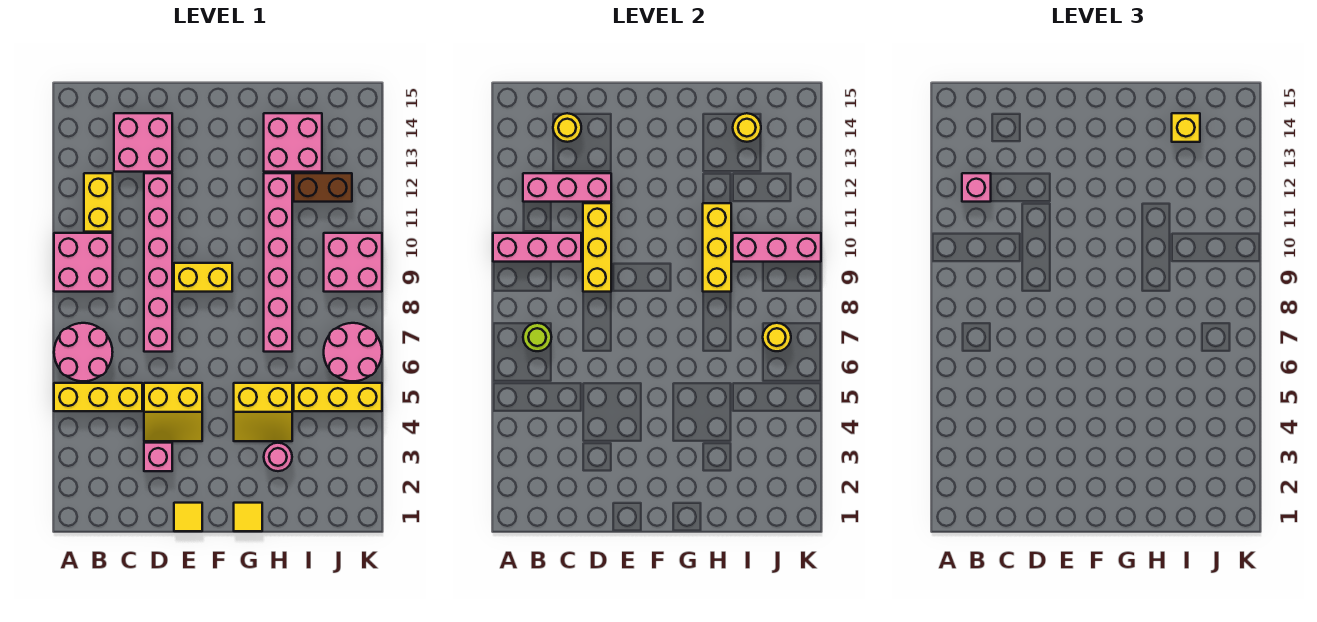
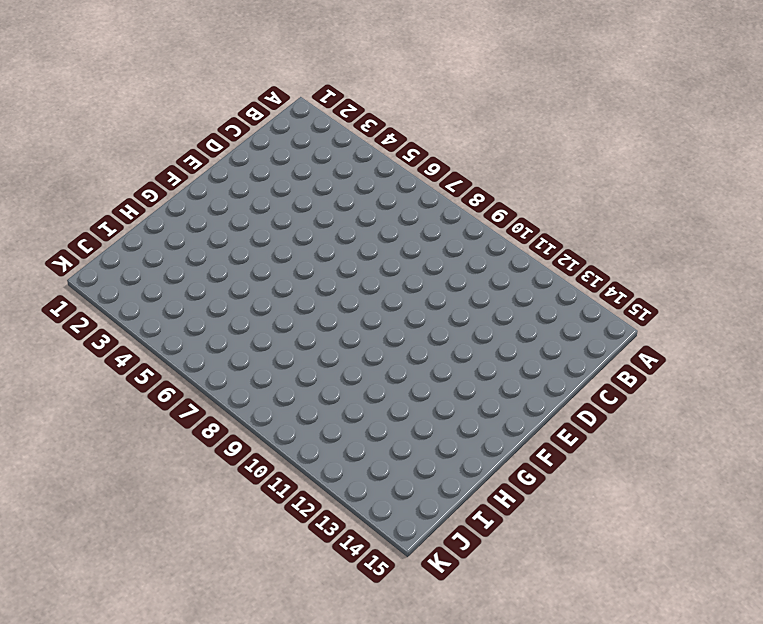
none -> yellow brick A5:C5 level 1
none -> pink round brick A6:B7 level 1
none -> pink brick A9:B10 level 1
none -> yellow brick B11:B12 level 1

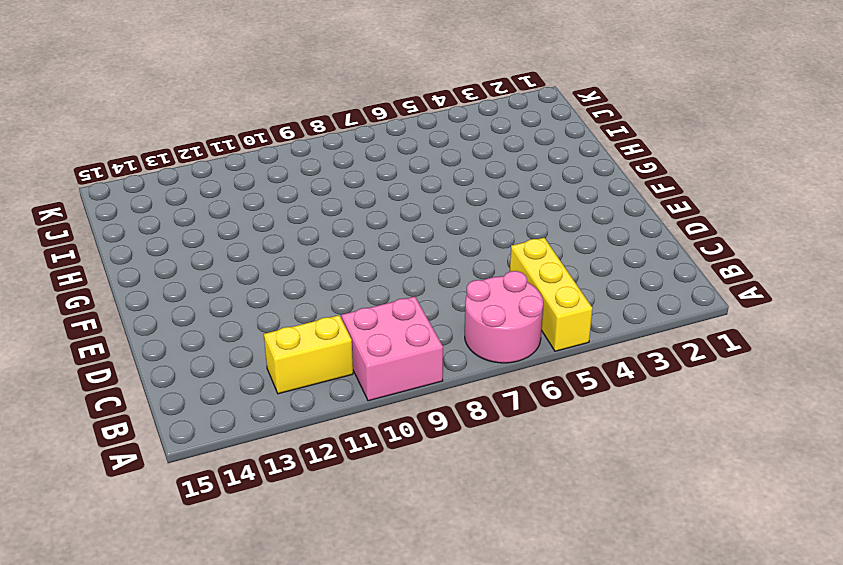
none -> pink brick C13:D14 level 1
none -> pink brick D3 level 1
none -> yellow slope D4:E5 level 1 top 5
none -> pink brick D7:D12 level 1

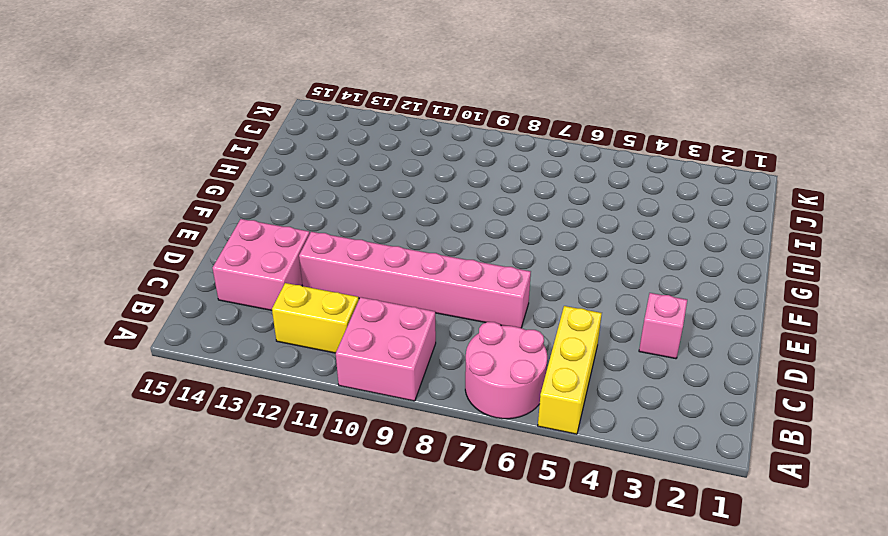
none -> yellow slope D4:E5 level 1 top 5
none -> yellow tile E1 level 1
none -> yellow brick E9:F9 level 1
none -> yellow tile G1 level 1

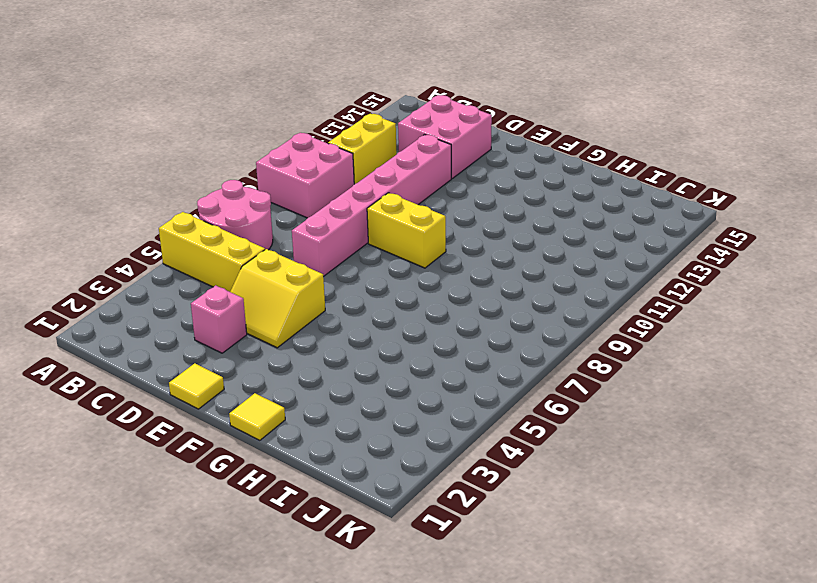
none -> yellow slope G4:H5 level 1 top 5
none -> pink round brick H3 level 1
none -> pink brick H7:H12 level 1
none -> pink brick H13:I14 level 1

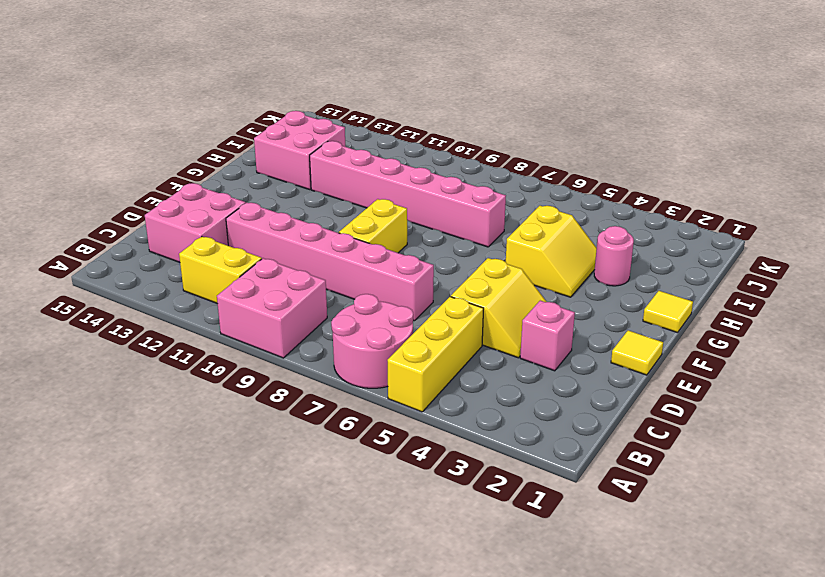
none -> yellow brick I5:K5 level 1
none -> brown brick I12:J12 level 1
none -> pink round brick J6:K7 level 1
none -> pink brick J9:K10 level 1

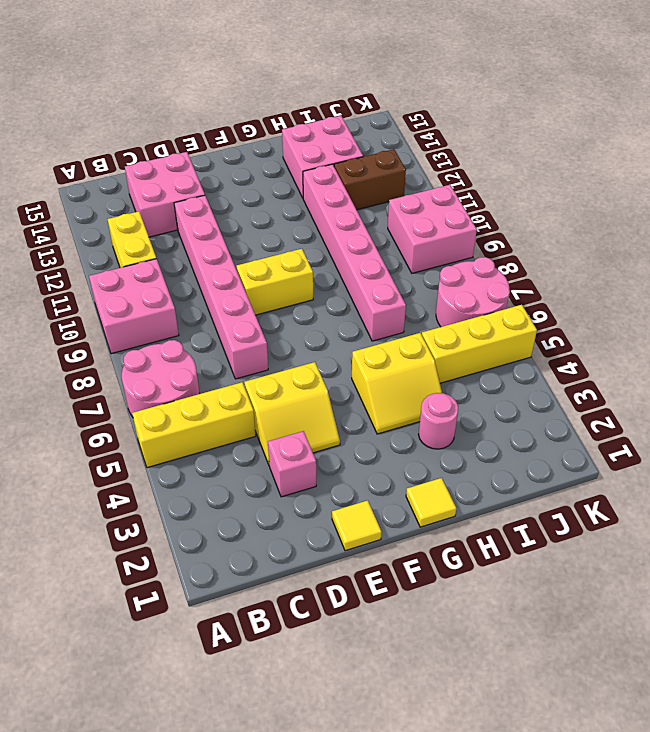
none -> pink brick A10:C10 level 2
none -> lime round brick B7 level 2
none -> pink brick B12:D12 level 2
none -> yellow round brick C14 level 2

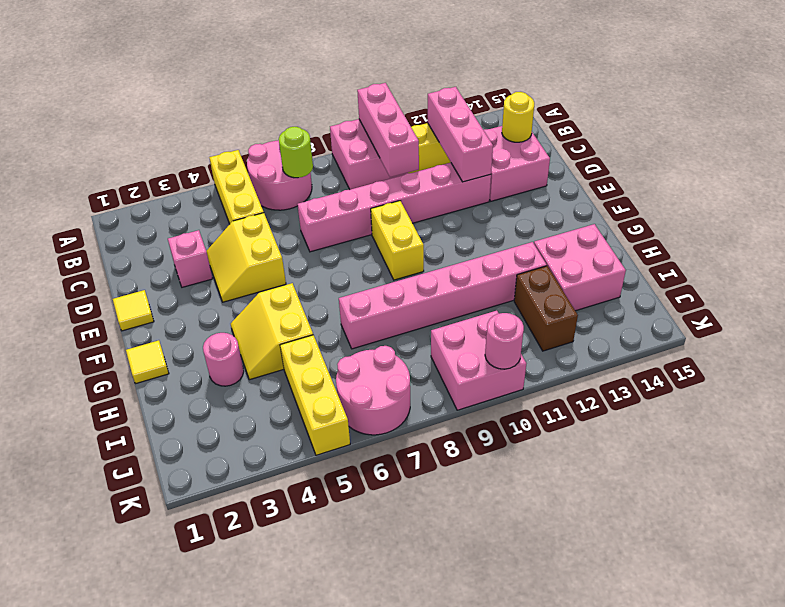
pink round brick K10 level 2 -> pink brick I10:K10 level 2
none -> yellow brick D9:D11 level 2
none -> yellow brick H9:H11 level 2
none -> yellow round brick I14 level 2
none -> yellow round brick J7 level 2

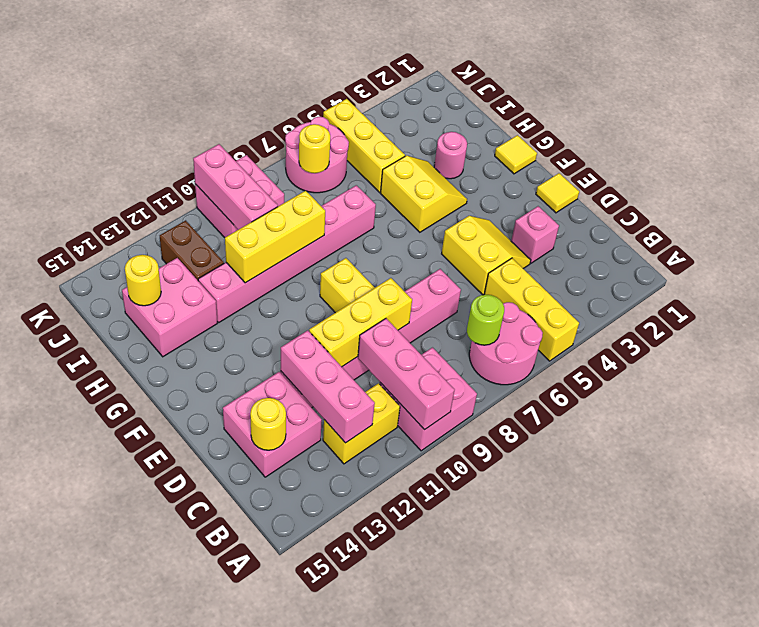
none -> pink brick B12 level 3
none -> yellow brick I14 level 3

